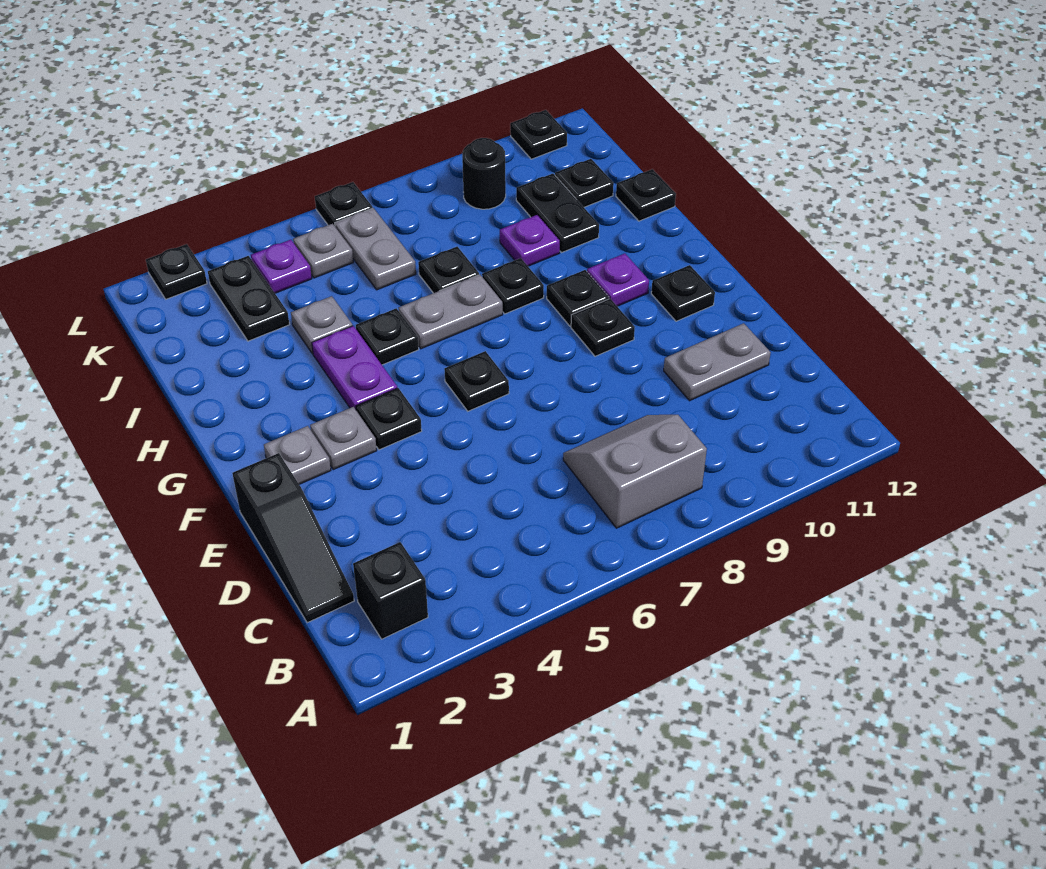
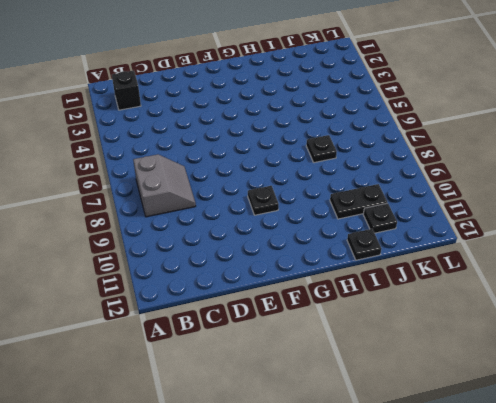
none -> black slope C1:E1 level 1 top E
none -> grey plate D10:D11 level 1
none -> grey plate F2 level 1
none -> grey plate F3 level 1

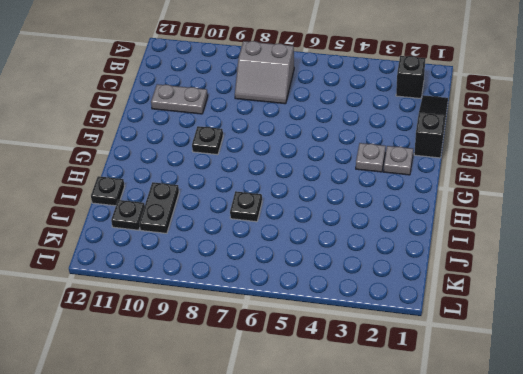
none -> black plate F4 level 1
none -> black plate F6 level 1
none -> black plate F11 level 1
none -> purple plate G4:H4 level 1

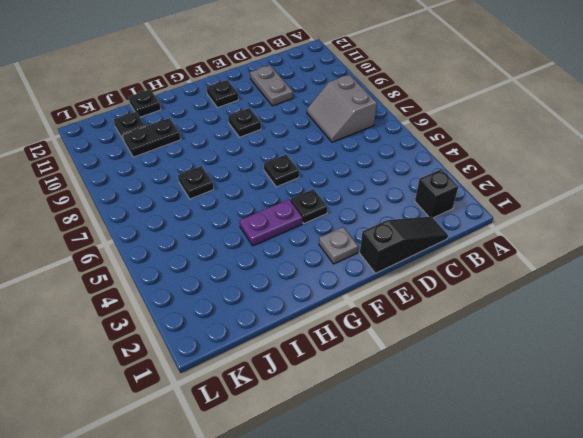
none -> grey plate F3 level 1
none -> black plate G9 level 1
none -> purple plate G10 level 1
none -> black plate H5 level 1

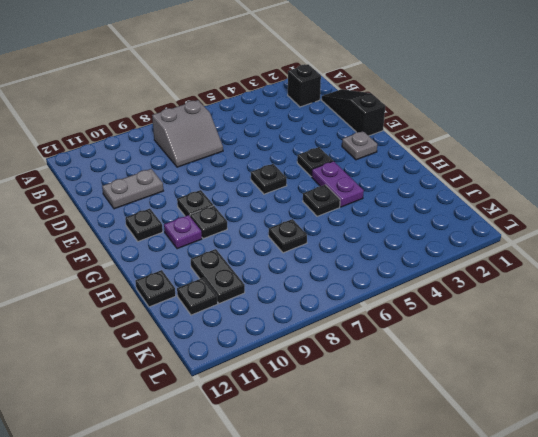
none -> grey plate F3 level 1
none -> grey plate H6:H7 level 1
none -> black plate H8 level 1
none -> grey plate I4 level 1

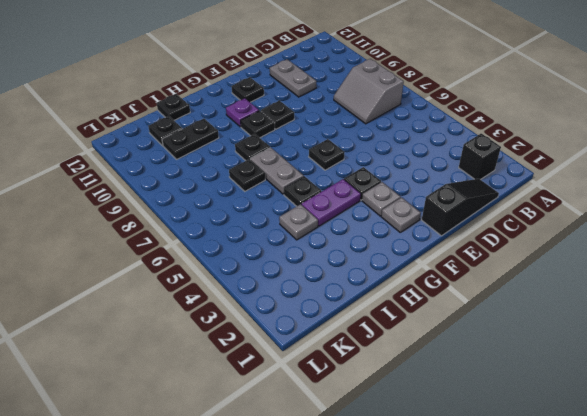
none -> purple plate I9 level 1
none -> black plate J3:K3 level 1
none -> grey plate J6:K6 level 1
none -> purple plate K4 level 1

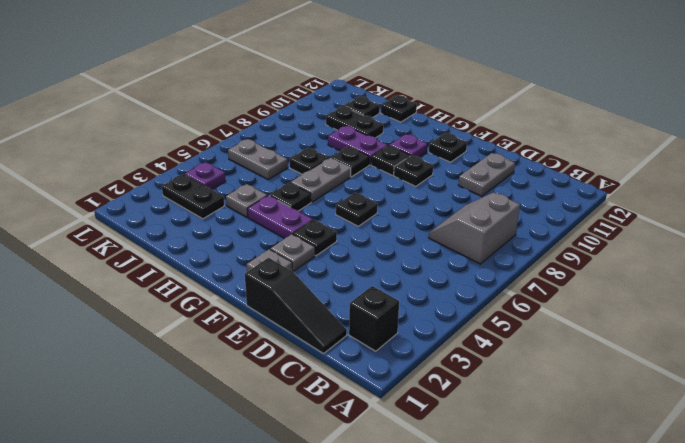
purple plate H9:I9 level 1 -> purple plate I9 level 1
none -> grey plate K5 level 1
none -> black round brick K9 level 1
none -> black plate L2 level 1
none -> black plate L6 level 1

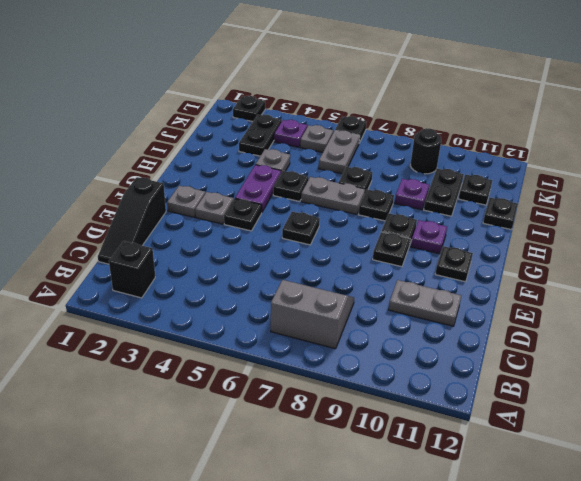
none -> black plate L11 level 1

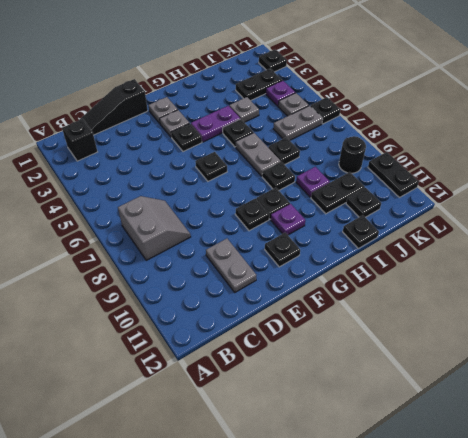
black plate L10:L11 level 1 -> black plate L11 level 1

